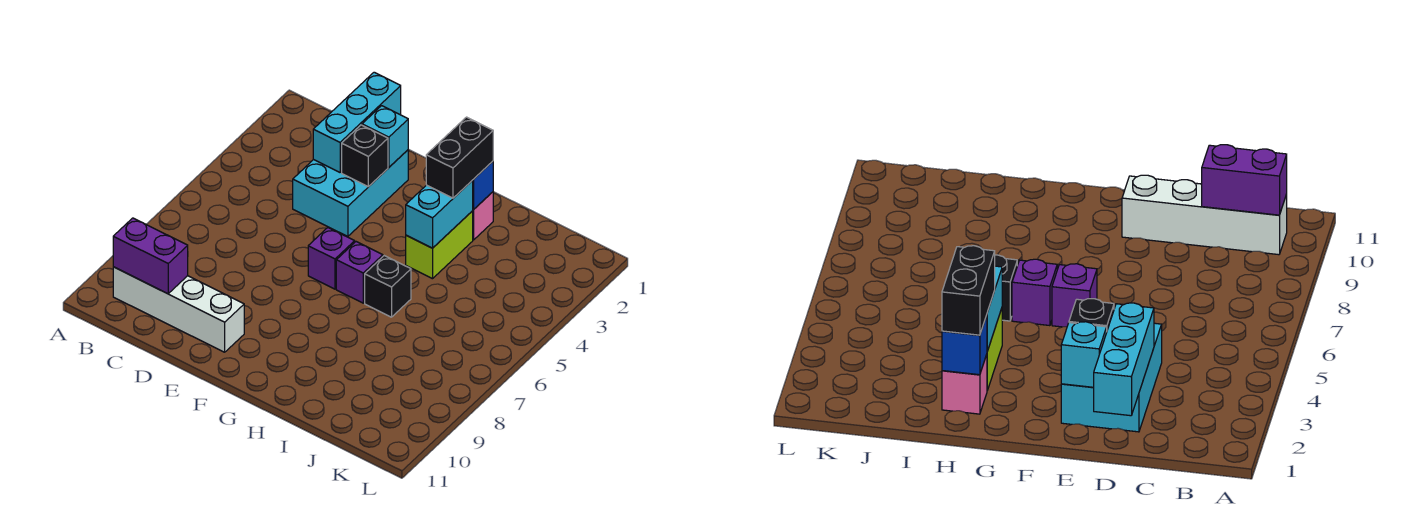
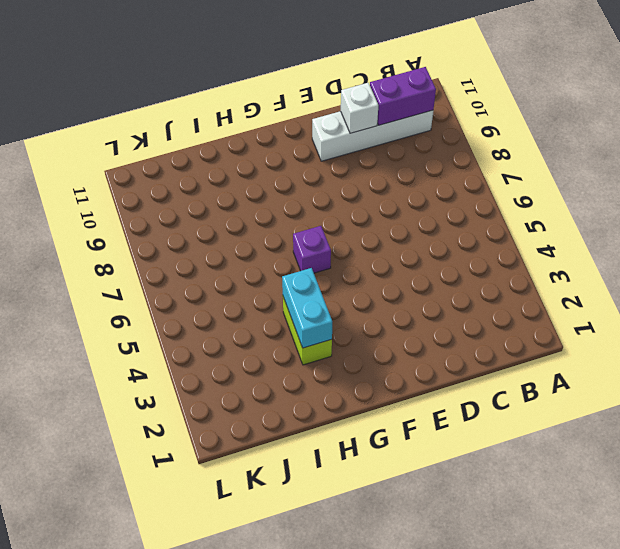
white brick D10 level 2 -> none
none -> cyan brick D2:E4 level 1
none -> purple brick F6 level 1
none -> pink brick H2 level 1

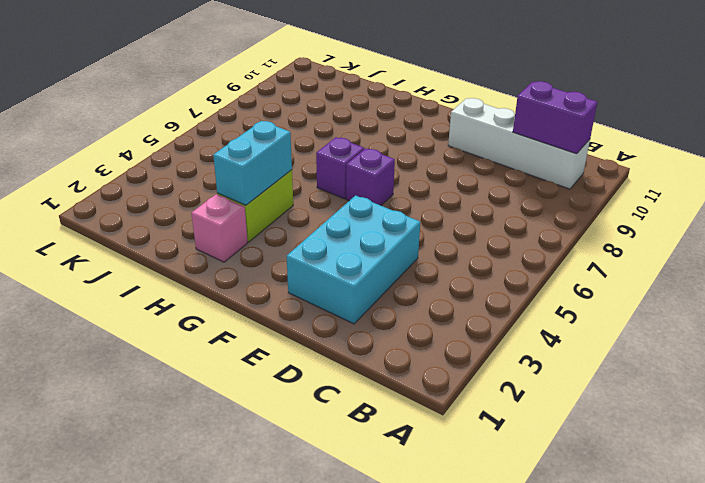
none -> black brick H6 level 1
none -> cyan brick D1:D3 level 2
none -> cyan brick E2 level 2

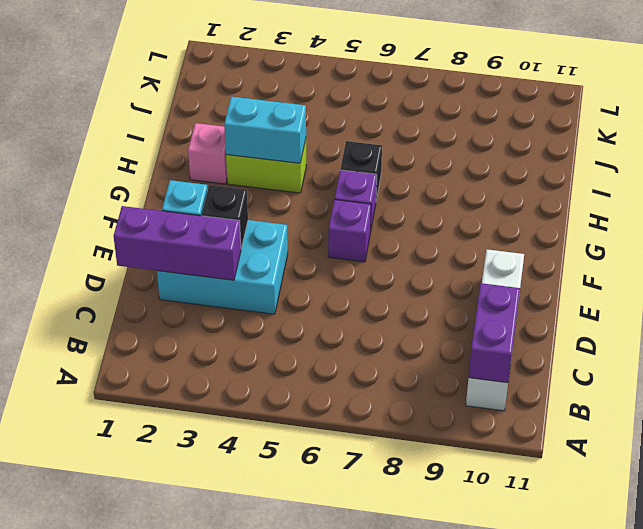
purple brick D1:D3 level 2 -> cyan brick D1:D3 level 2
none -> blue brick H2 level 2
none -> black brick H2:H3 level 3

